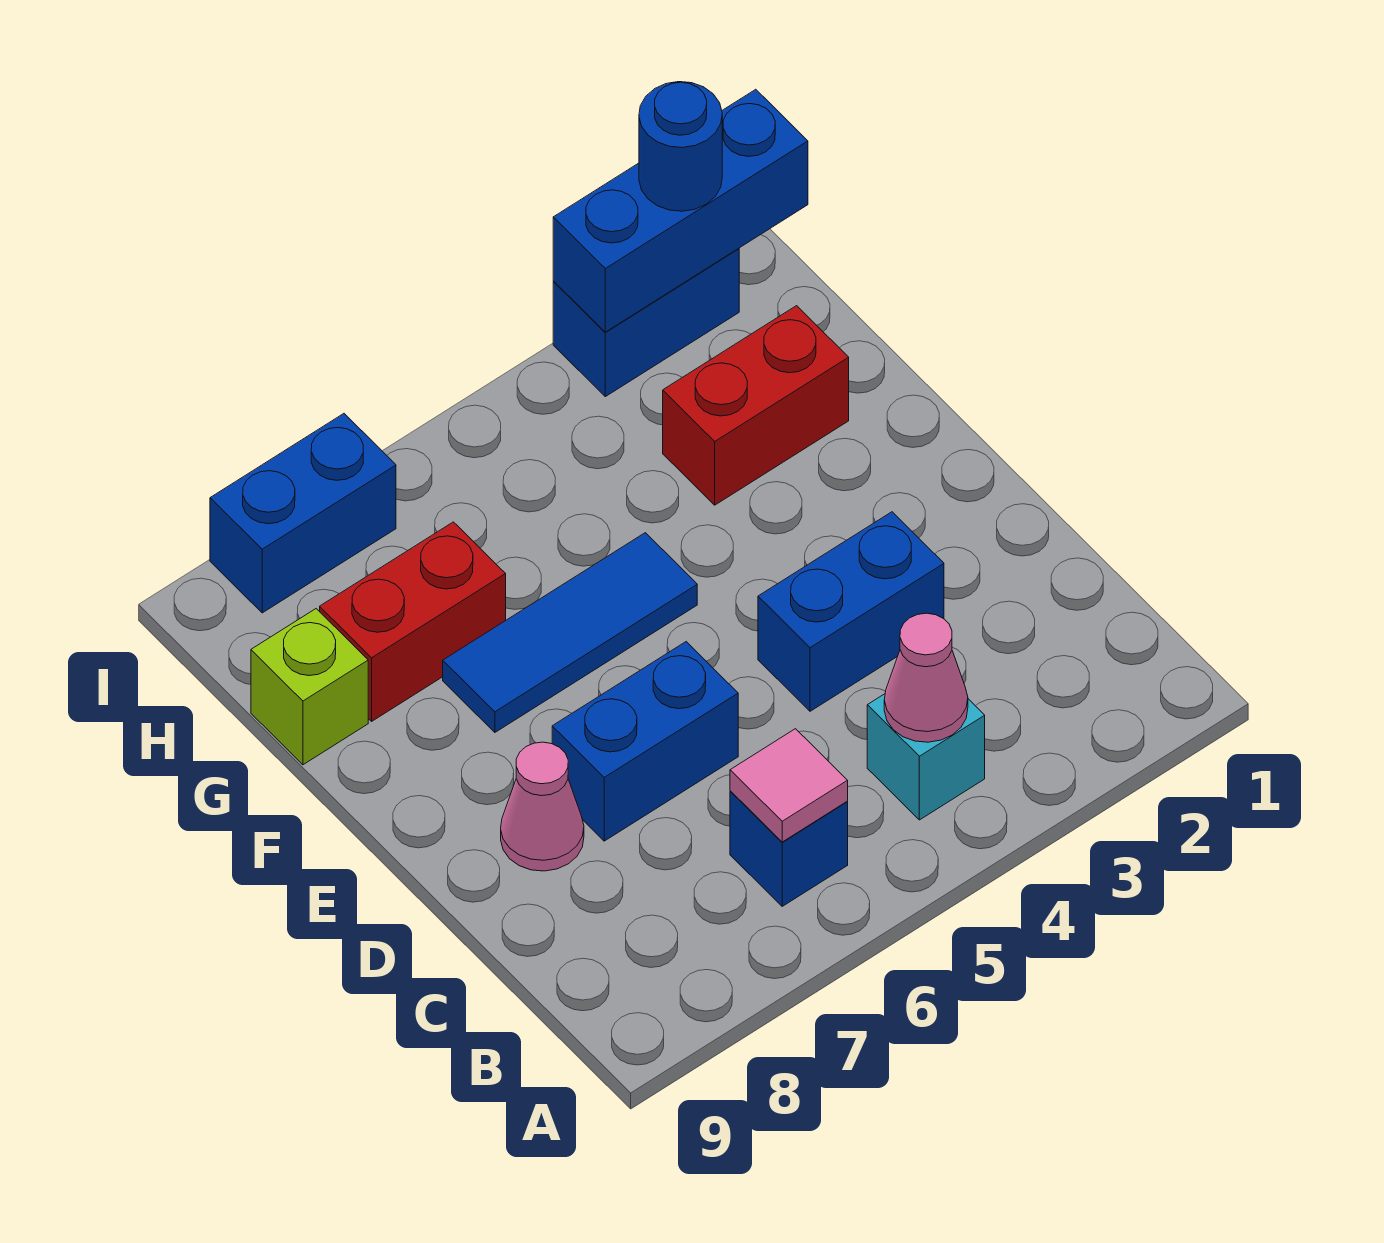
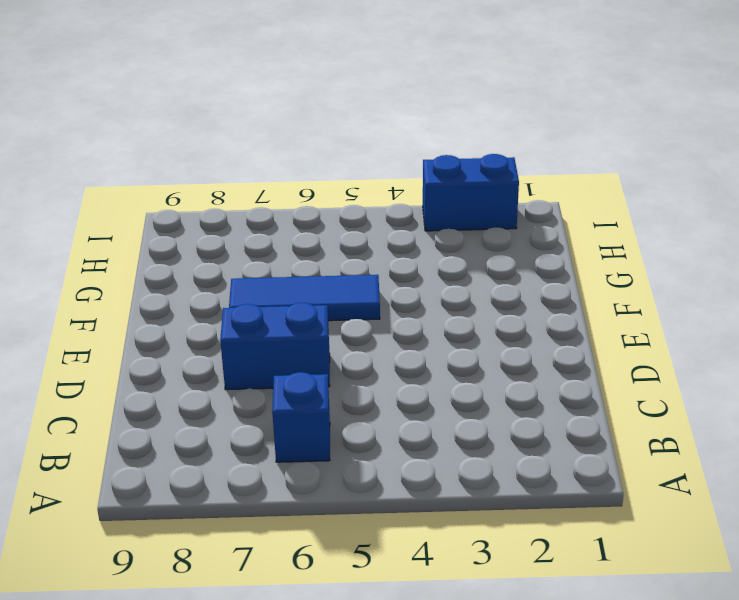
none -> cyan brick B4 level 1
none -> blue brick D3:D4 level 1
none -> pink cone D8 level 1

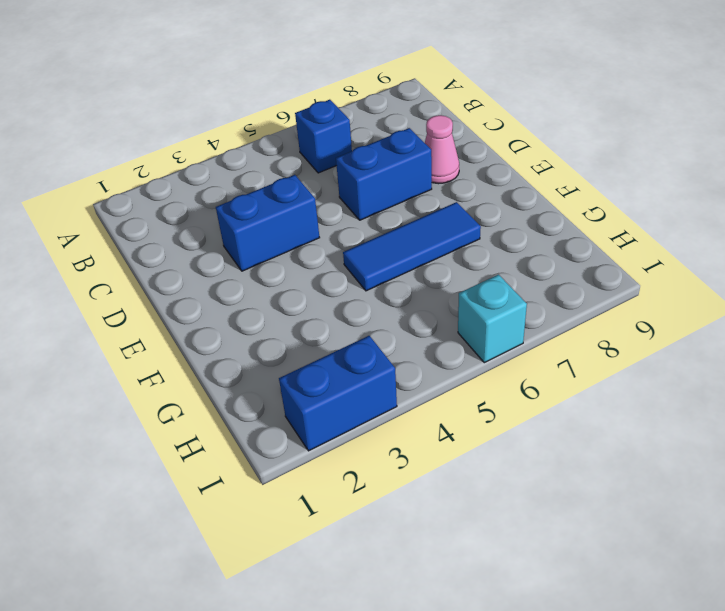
cyan brick I6 level 1 -> cyan brick B4 level 1
none -> red brick G2:G3 level 1
none -> red brick G7:G8 level 1
none -> lime brick G9 level 1

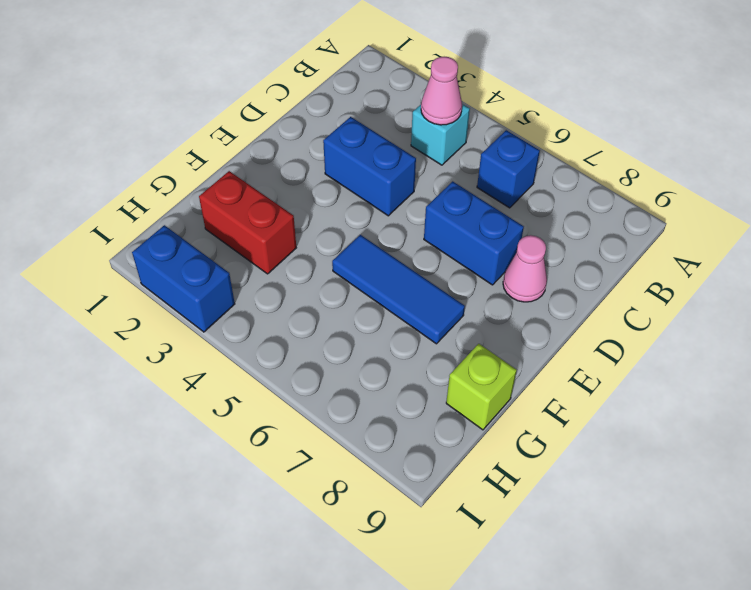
none -> red brick G7:G8 level 1
none -> blue brick I7:I8 level 1
none -> pink tile B6 level 2

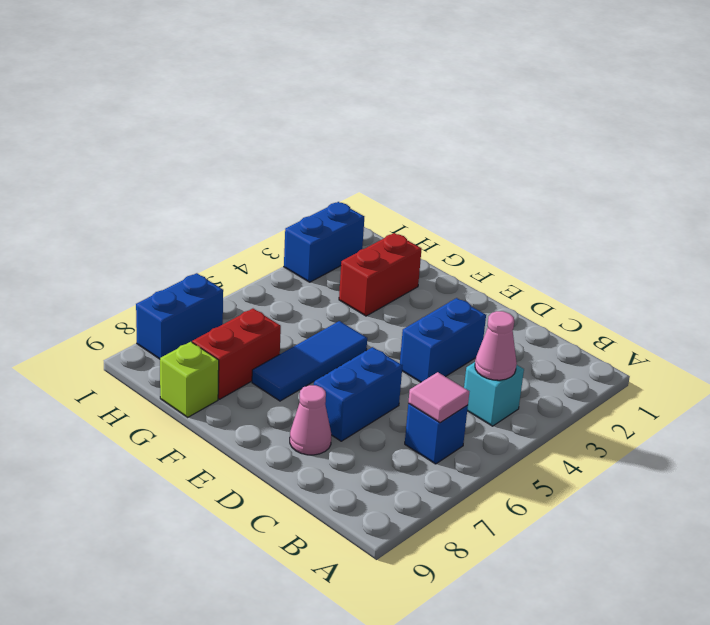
none -> blue brick I1:I3 level 2
none -> blue round brick I2 level 3

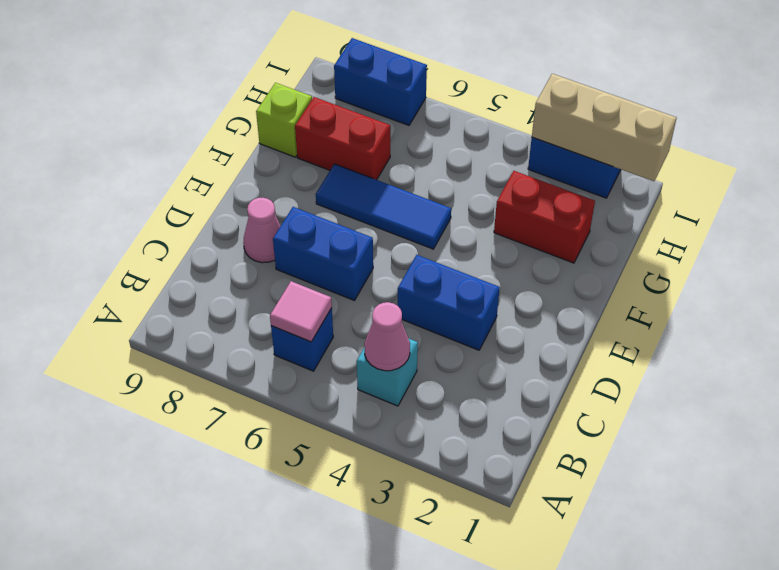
tan brick I1:I3 level 2 -> blue brick I1:I3 level 2
none -> blue round brick I2 level 3

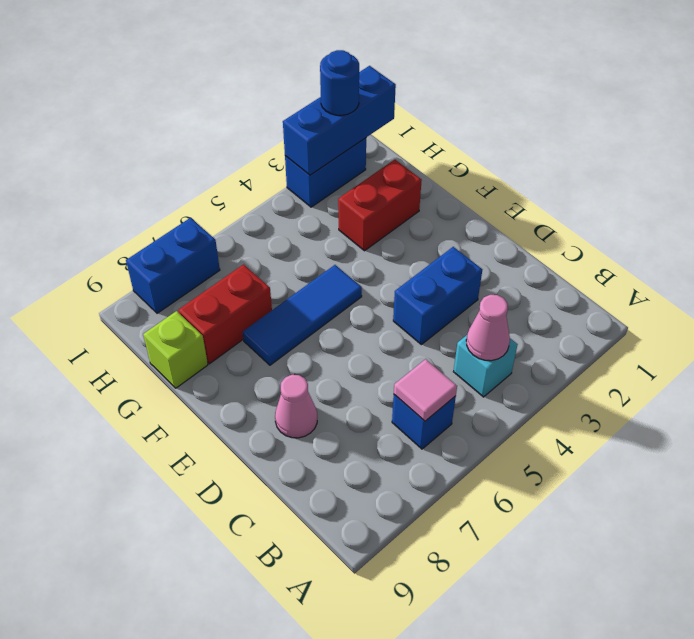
none -> blue brick D6:D7 level 1

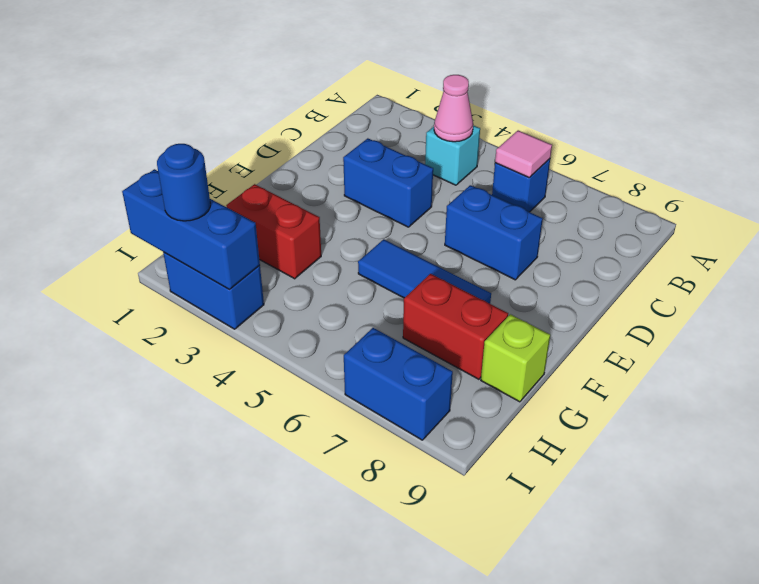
none -> pink cone D8 level 1

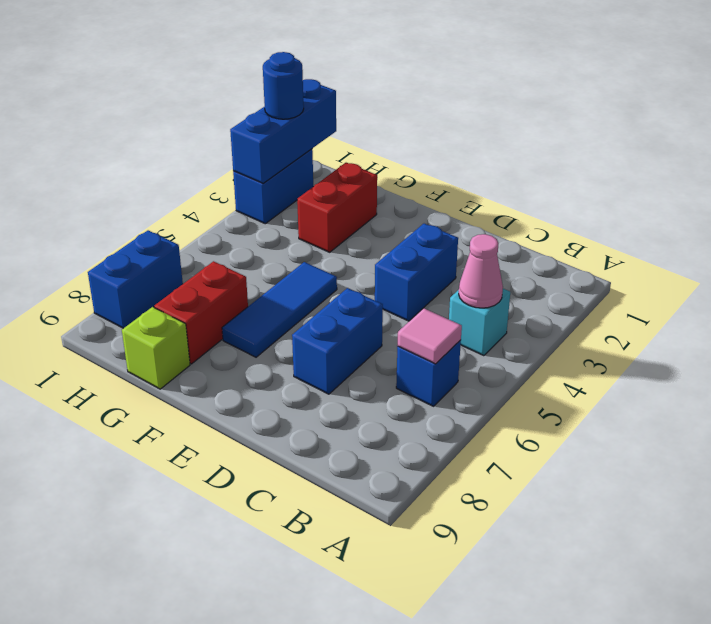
none -> pink cone D8 level 1

